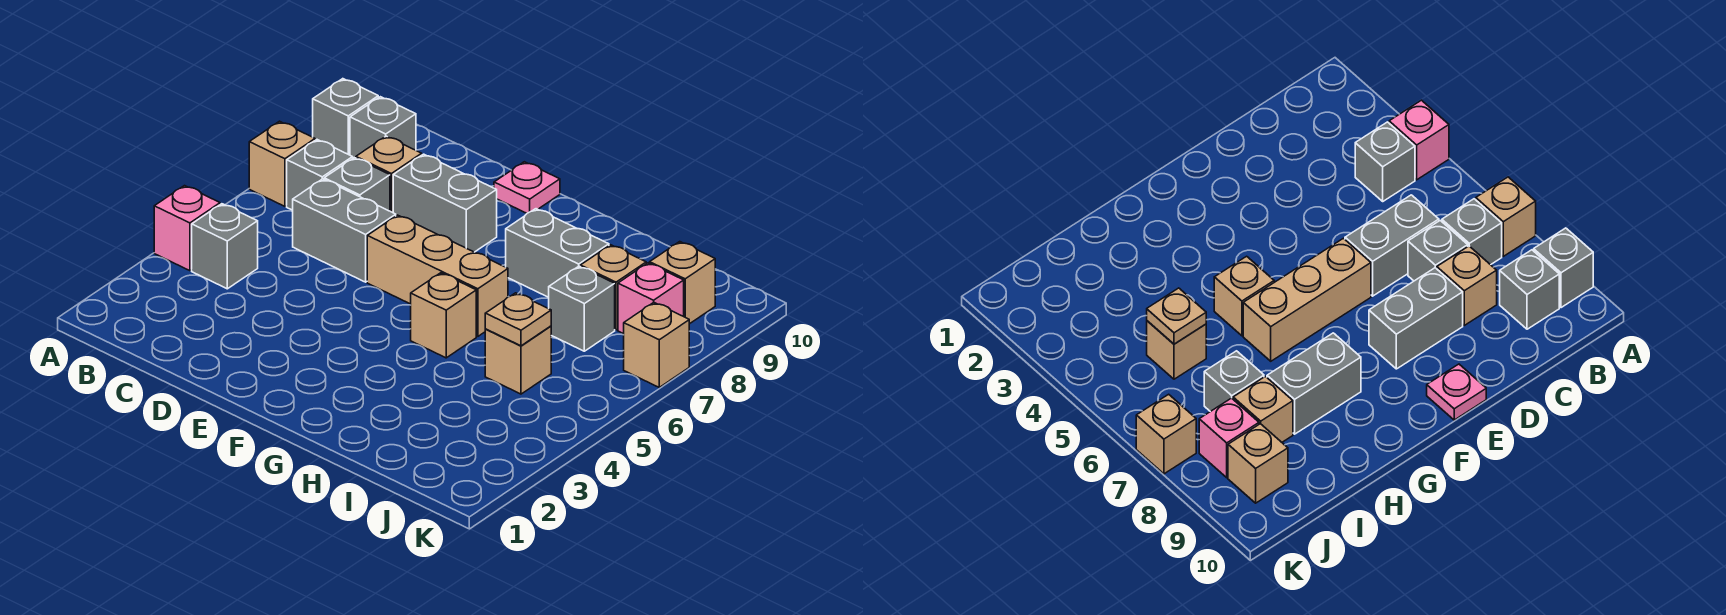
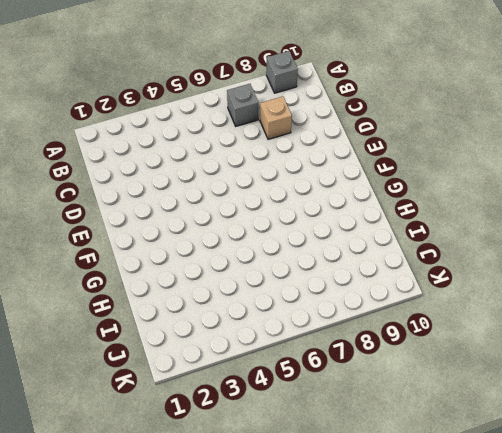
none -> pink brick A4 level 1
none -> tan brick A7 level 1
none -> grey brick B4 level 1

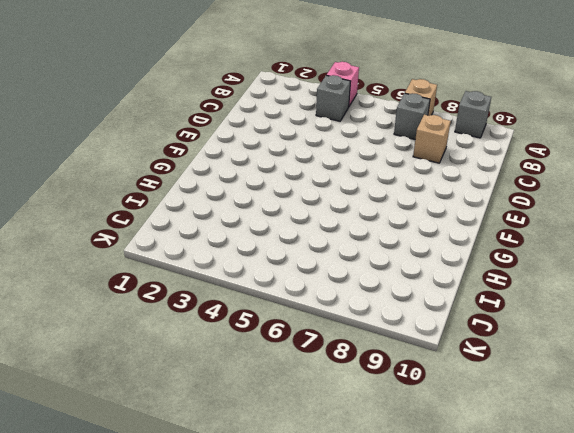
none -> grey brick B9 level 1
none -> grey brick C6:D6 level 1
none -> grey brick C7 level 1

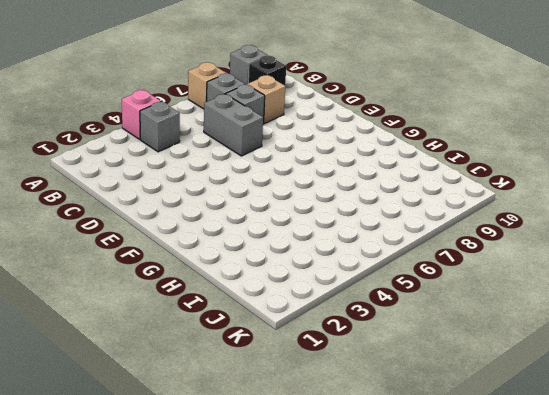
black brick B9 level 1 -> grey brick B9 level 1
none -> grey brick D8:E8 level 1
none -> tan brick E6:G6 level 1
none -> pink plate E10 level 1

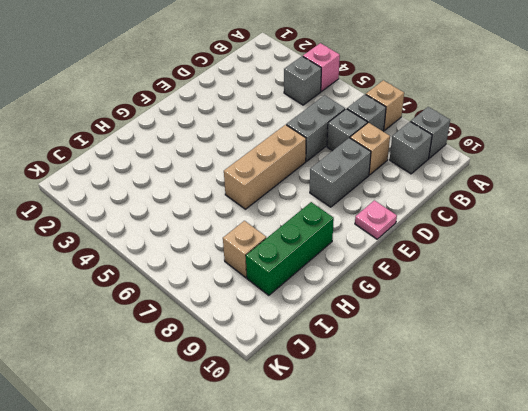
green brick G9:I9 level 1 -> none
none -> tan brick G5 level 1
none -> grey brick G8:H8 level 1
none -> tan brick I5 level 1

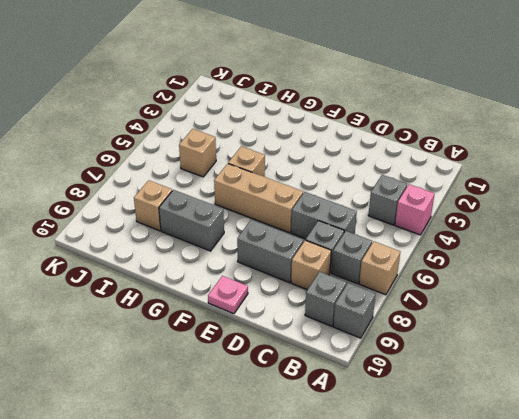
none -> grey brick I7 level 1
none -> pink brick J8 level 1
none -> tan brick J9 level 1

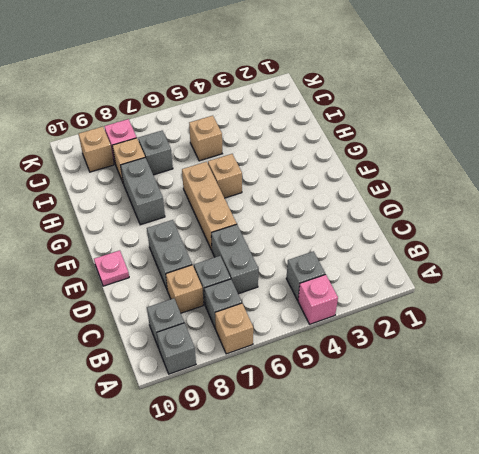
none -> tan brick K7 level 1
none -> tan plate I5 level 2

